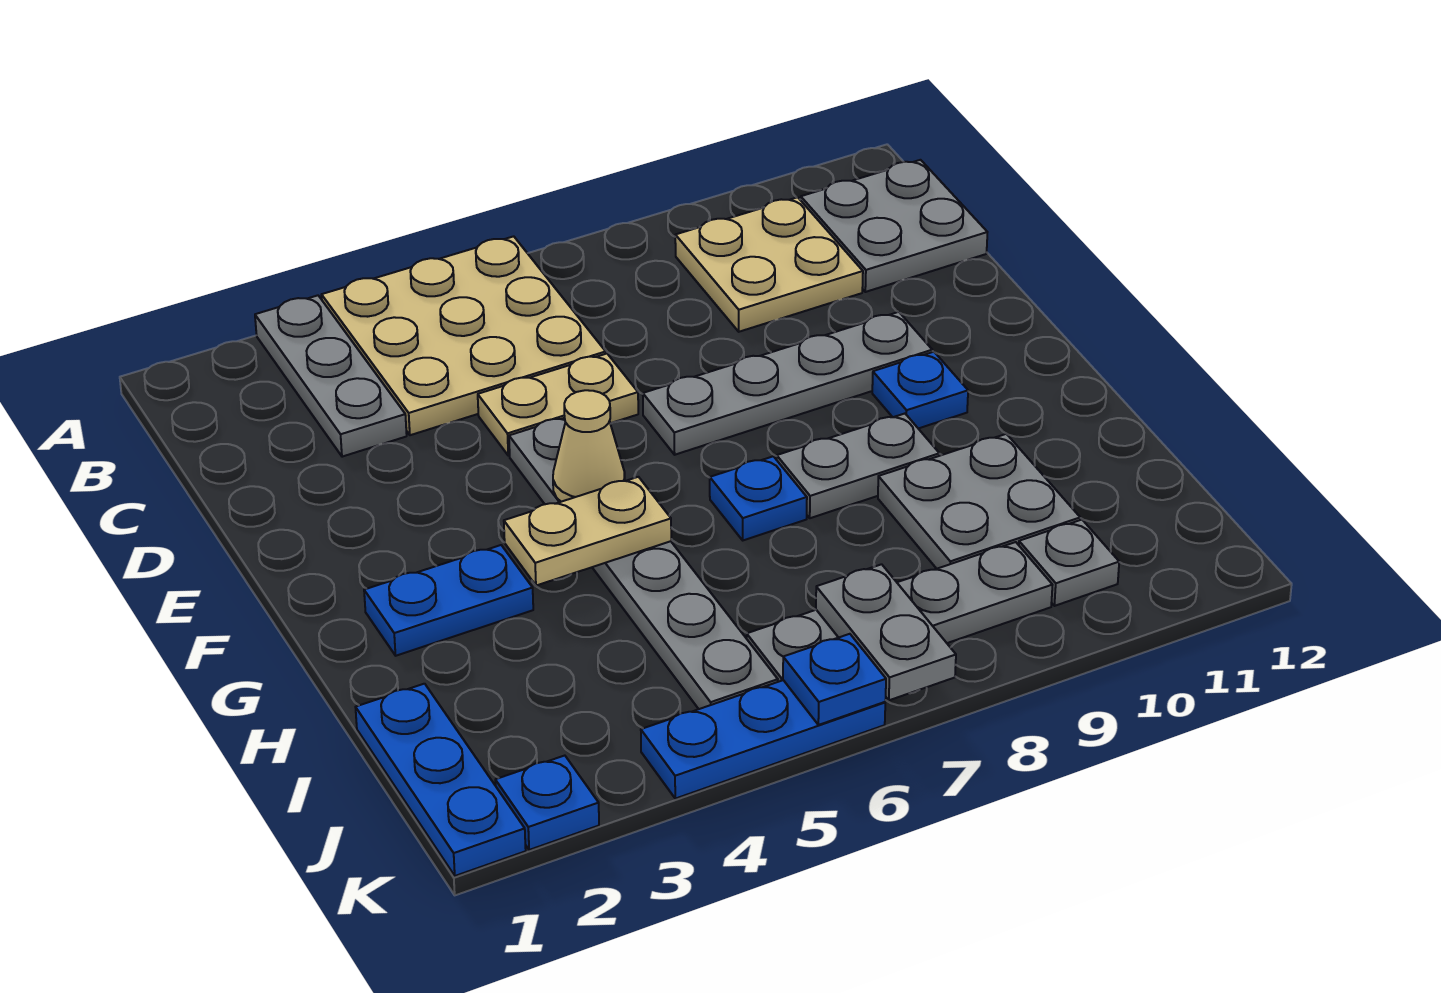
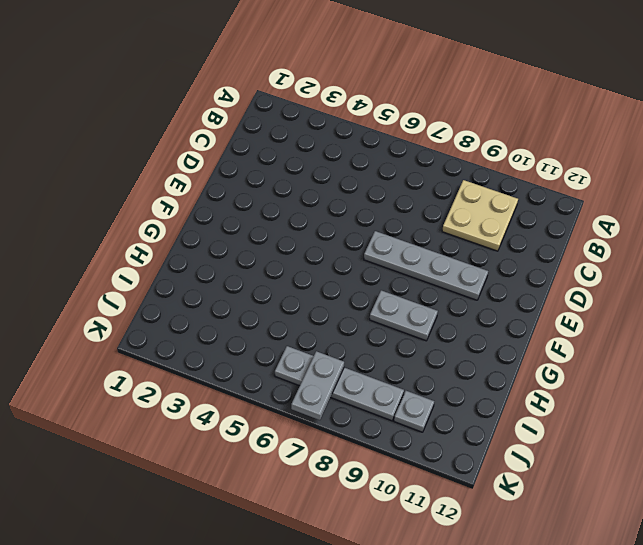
none -> grey plate A3:C3 level 1
none -> tan plate A4:C6 level 1
none -> grey plate B11:C12 level 1

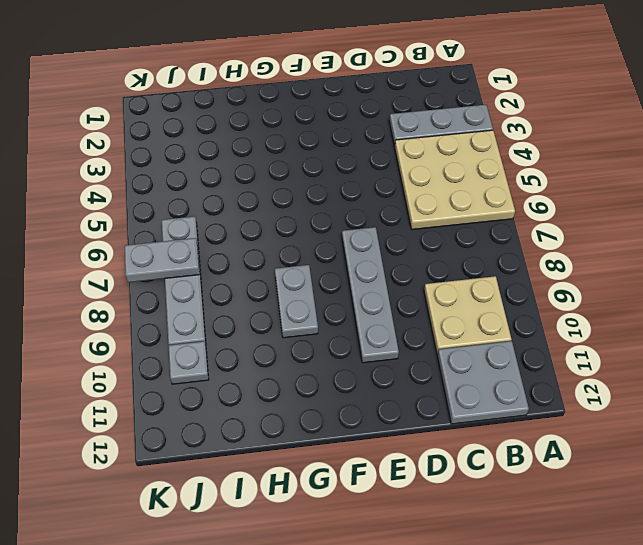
none -> tan plate D5:D6 level 1
none -> grey plate E5:J5 level 1
none -> blue plate F10 level 1

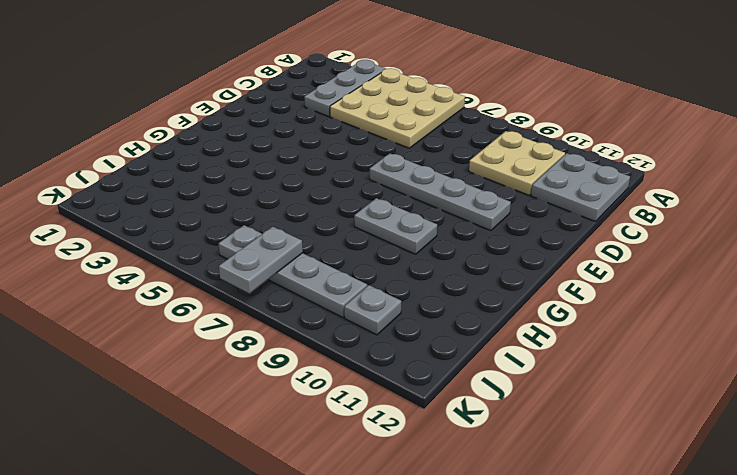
none -> tan plate D5:D6 level 1
none -> grey plate E5:J5 level 1
none -> blue plate F10 level 1

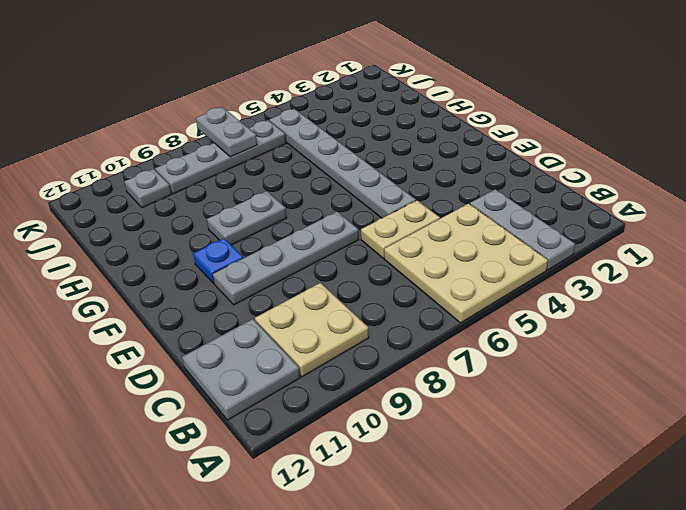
none -> blue plate G2:G3 level 1
none -> blue plate G7 level 1
none -> grey plate H9:I10 level 1

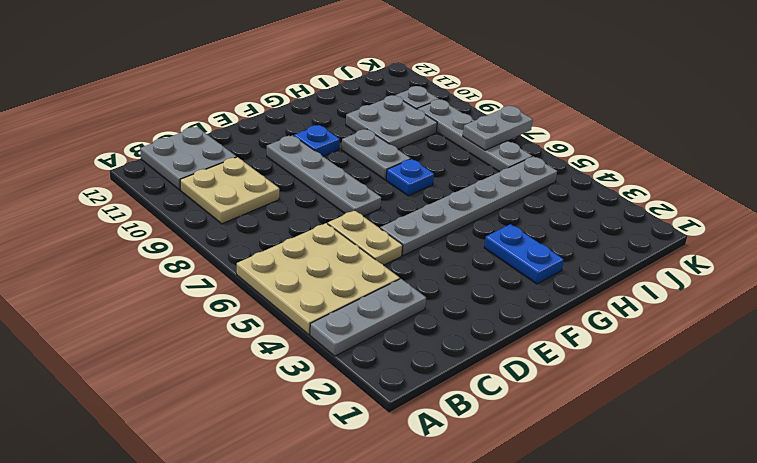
none -> blue plate I1:K1 level 1
none -> blue plate K2 level 1
none -> blue plate K4:K6 level 1

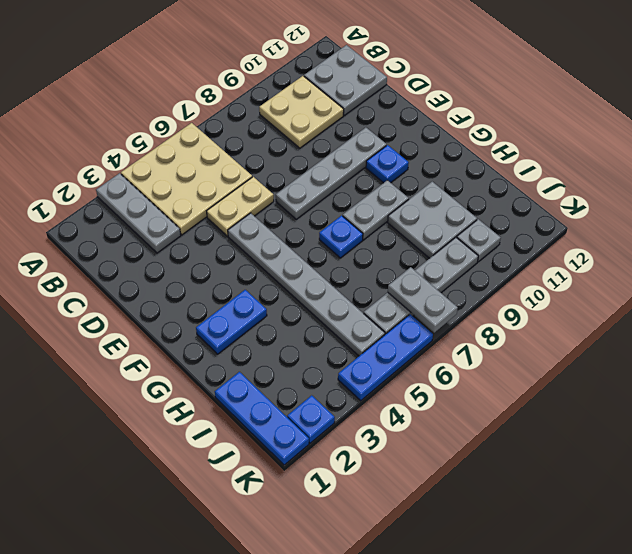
none -> tan cone F5 level 2
none -> tan plate G4:G5 level 2
none -> blue plate K6 level 2

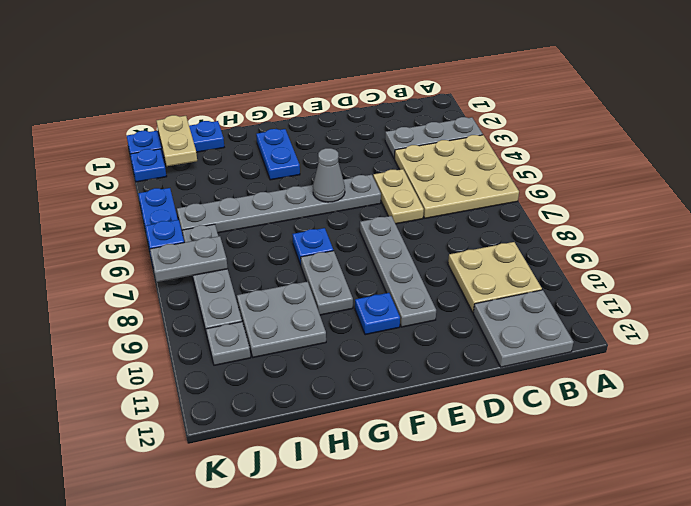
grey cone F5 level 2 -> tan cone F5 level 2
tan plate J1:J2 level 2 -> tan plate G4:G5 level 2

